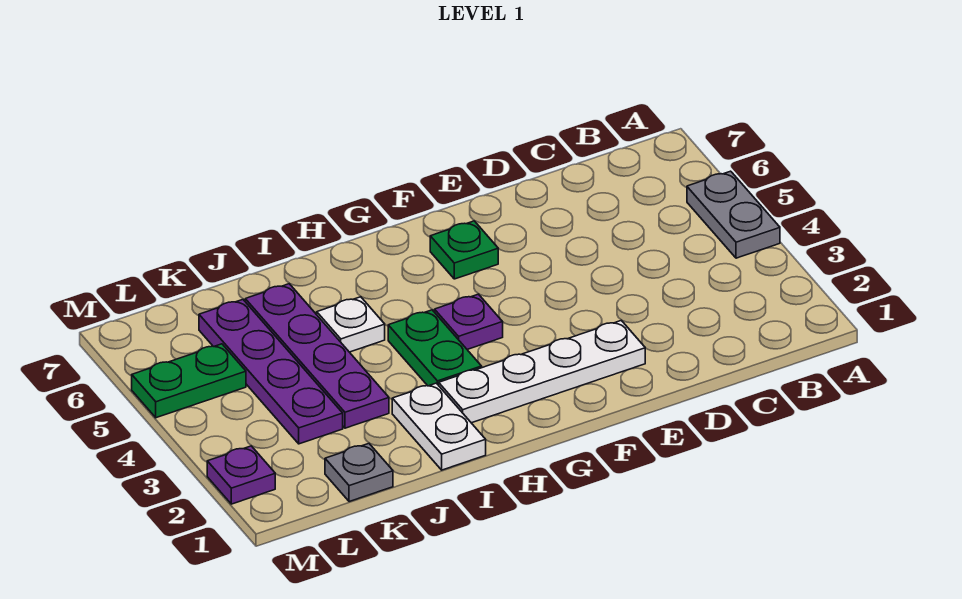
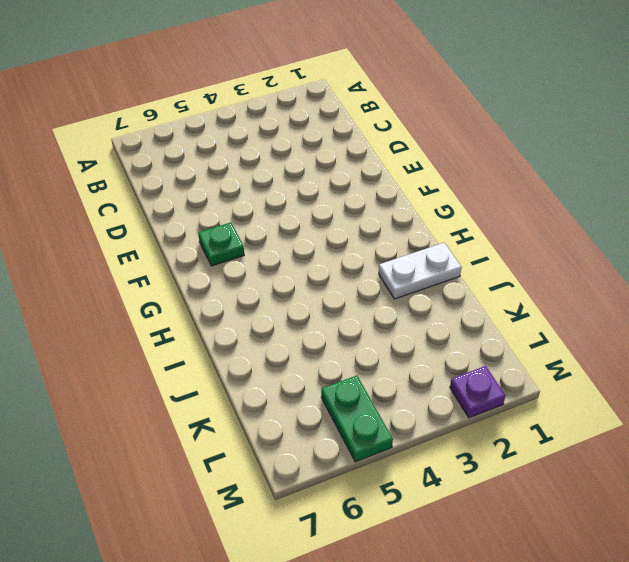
none -> grey plate A4:A5 level 1
none -> white plate E2:H2 level 1
none -> purple plate G4 level 1

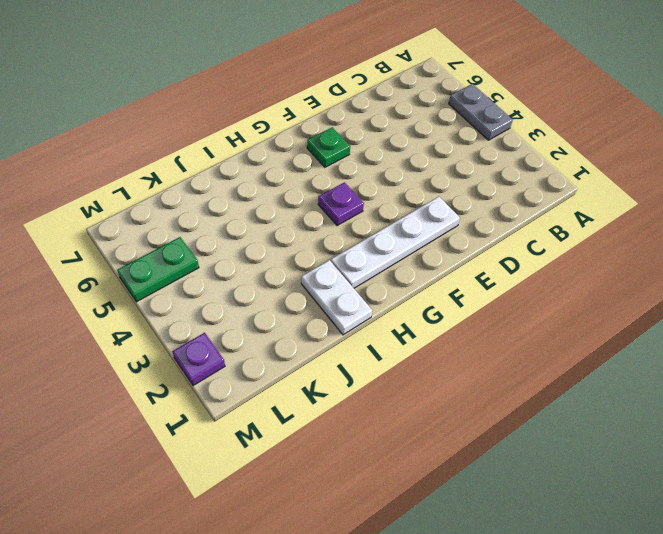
none -> green plate H3:H4 level 1
none -> white plate I5 level 1
none -> purple plate J3:J6 level 1

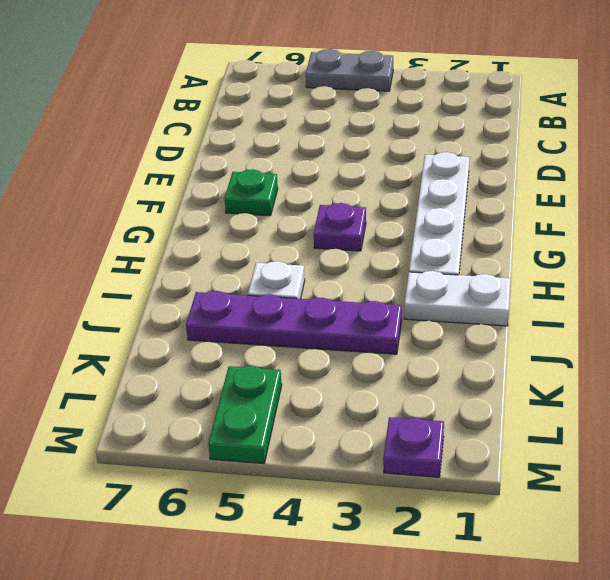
none -> green plate H3:H4 level 1
none -> grey plate K1 level 1
none -> purple plate K3:K6 level 1

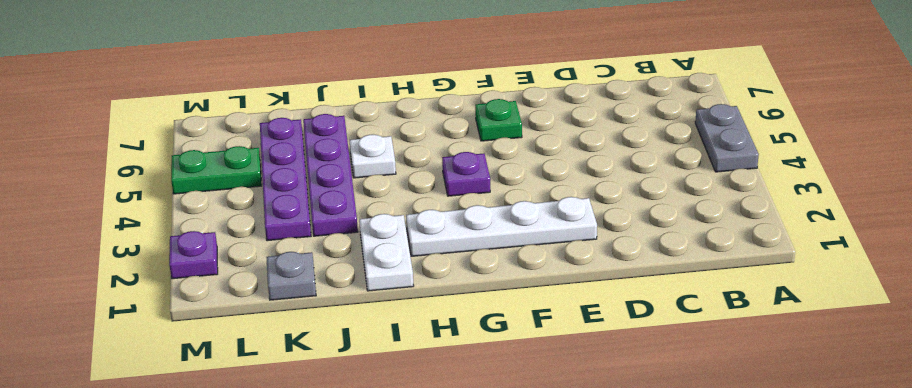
none -> green plate H3:H4 level 1

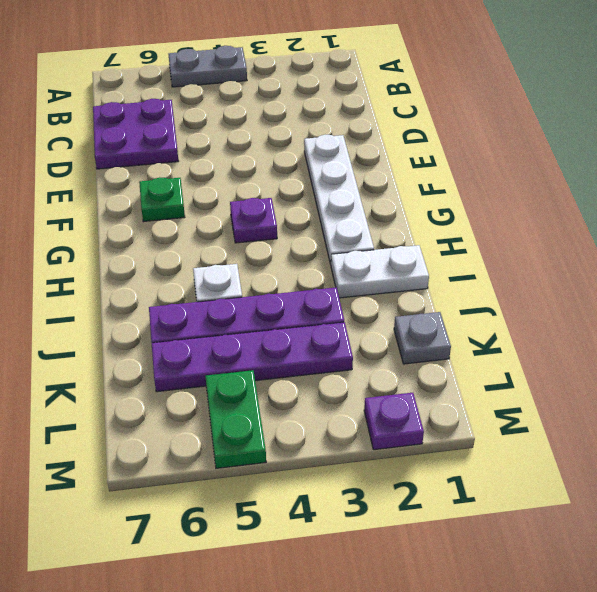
purple plate C6:D7 level 1 -> none
none -> green plate H3:H4 level 1

